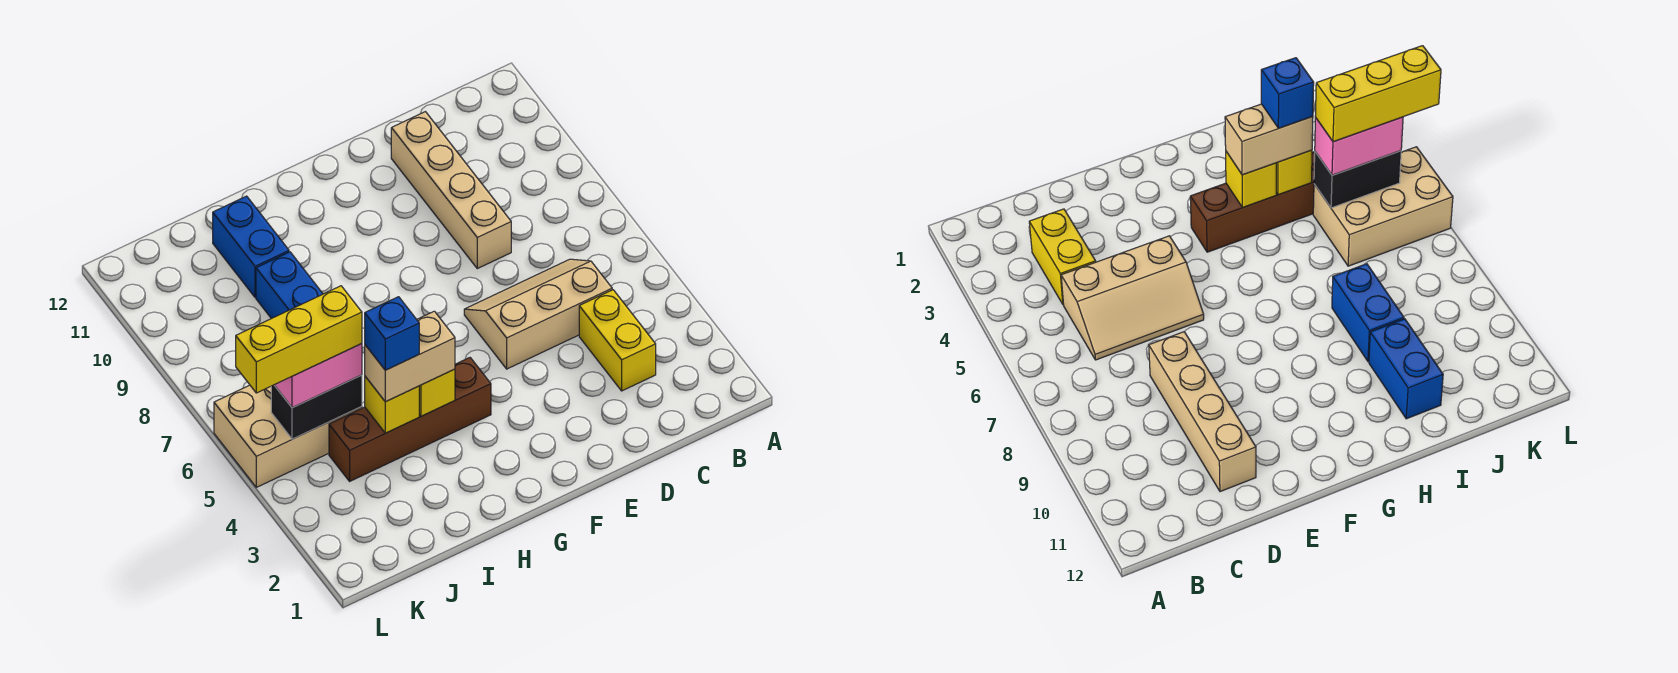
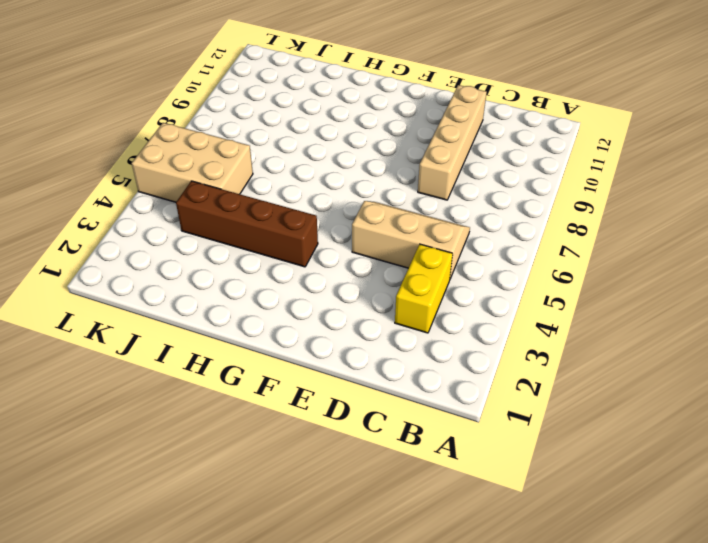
none -> blue brick I8:I9 level 1
none -> blue brick I10:I11 level 1
none -> yellow brick H4 level 2

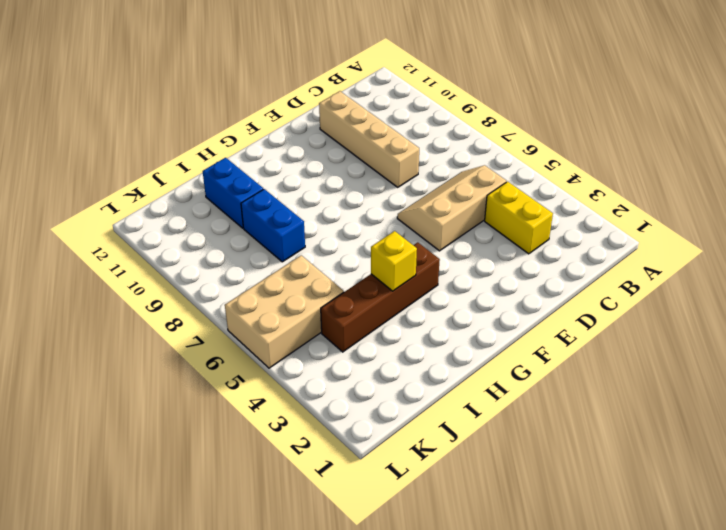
none -> yellow brick I4 level 2
none -> black brick J5:K5 level 2
none -> tan brick H4:I4 level 3

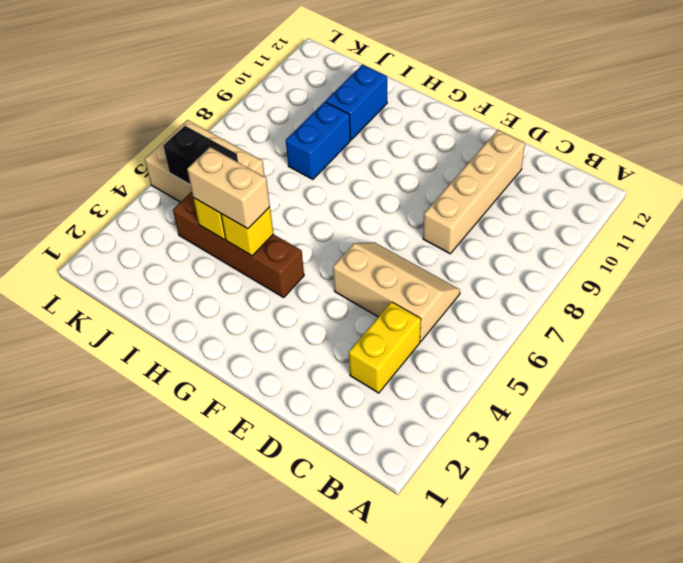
none -> pink brick J5:K5 level 3
none -> blue brick I4 level 4
none -> yellow brick J5:L5 level 4

